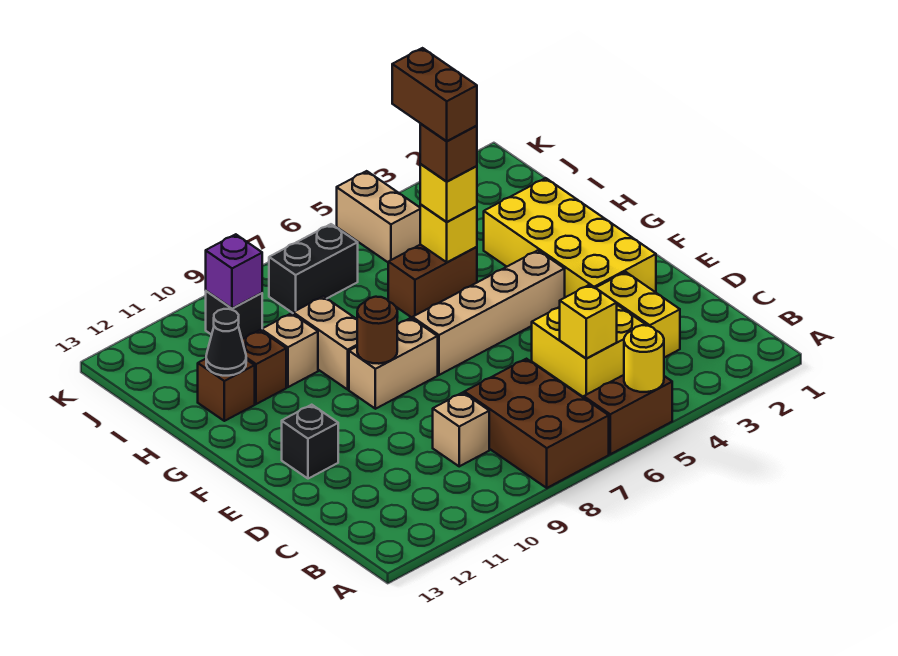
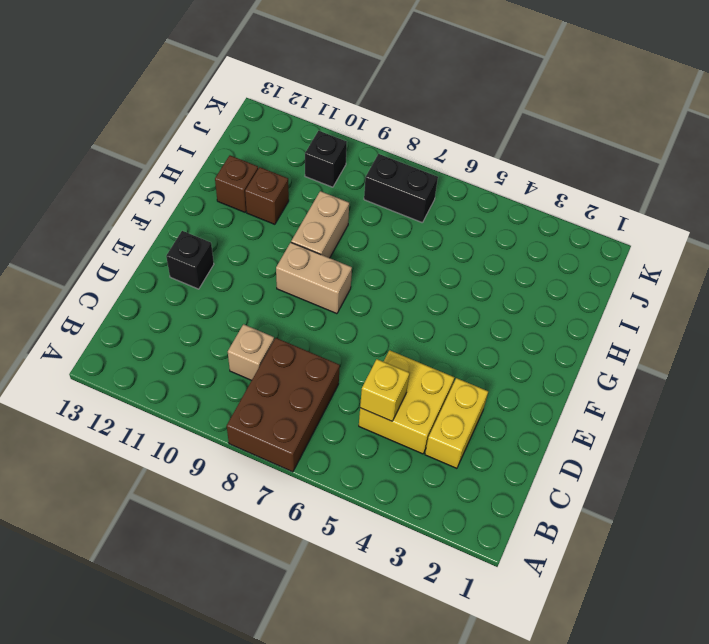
none -> brown brick A5:A6 level 1
none -> yellow brick E2:H3 level 1
none -> tan brick F4:F7 level 1

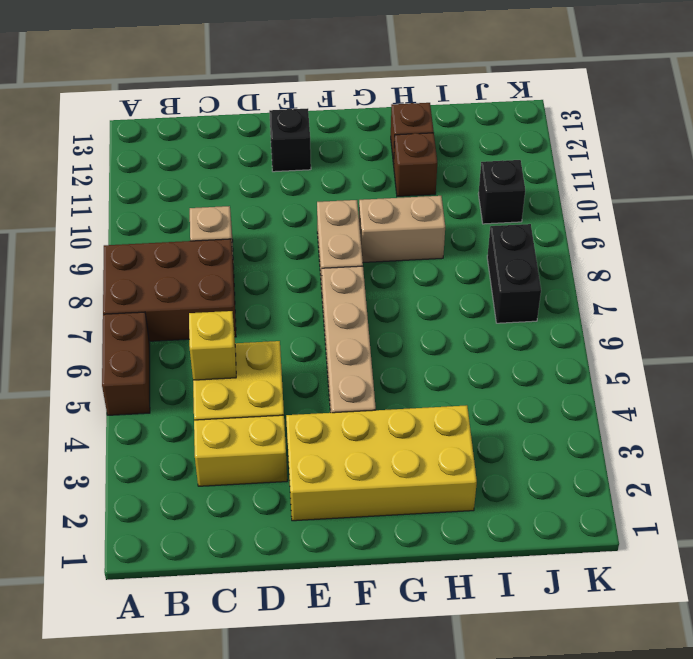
none -> brown brick H5:H6 level 1
none -> tan brick H10 level 1
none -> tan brick J5:K5 level 1

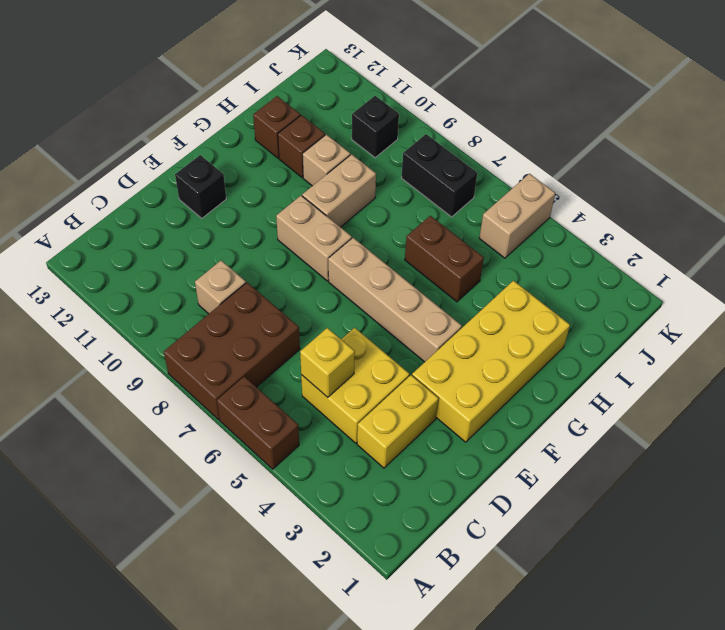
none -> yellow round brick A5 level 2
none -> brown round brick F9 level 2
none -> yellow brick H5 level 2

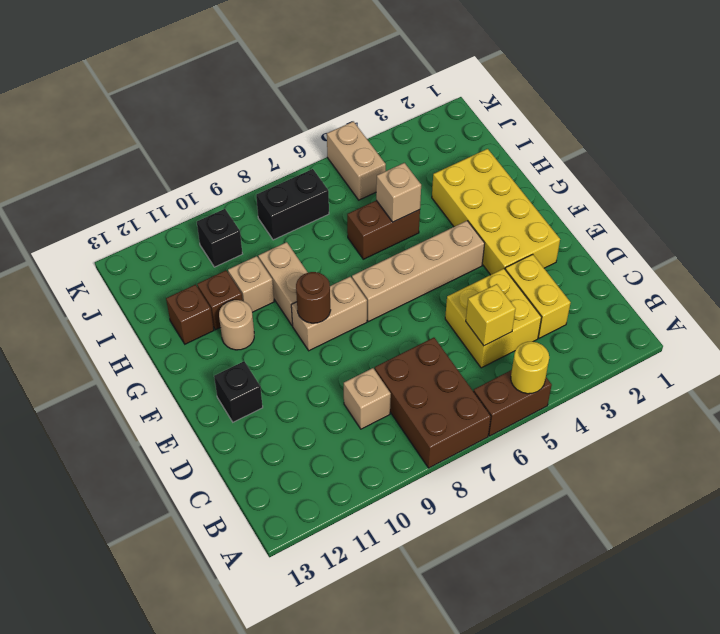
tan round brick G11 level 1 -> none
tan brick H5 level 2 -> yellow brick H5 level 2
none -> black cone H12 level 2
none -> purple brick J10 level 2
none -> yellow brick H5 level 3

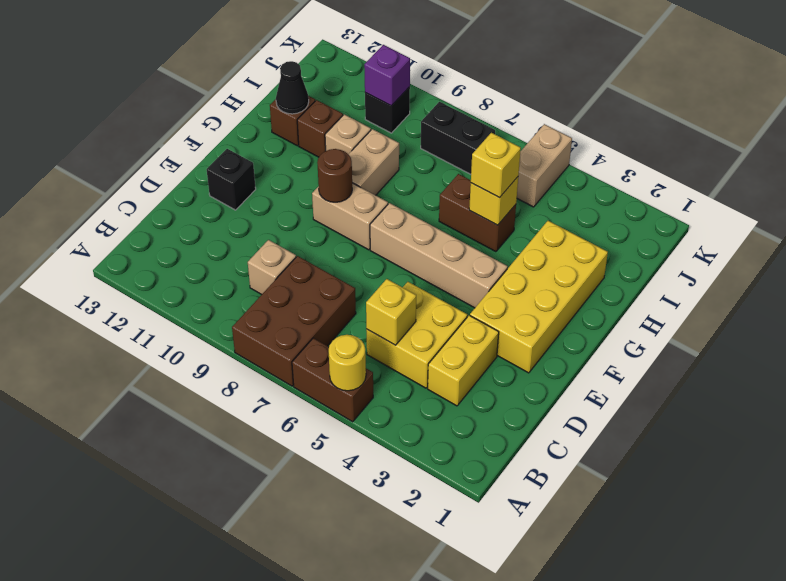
none -> brown brick H5 level 4
none -> brown brick H5:I5 level 5

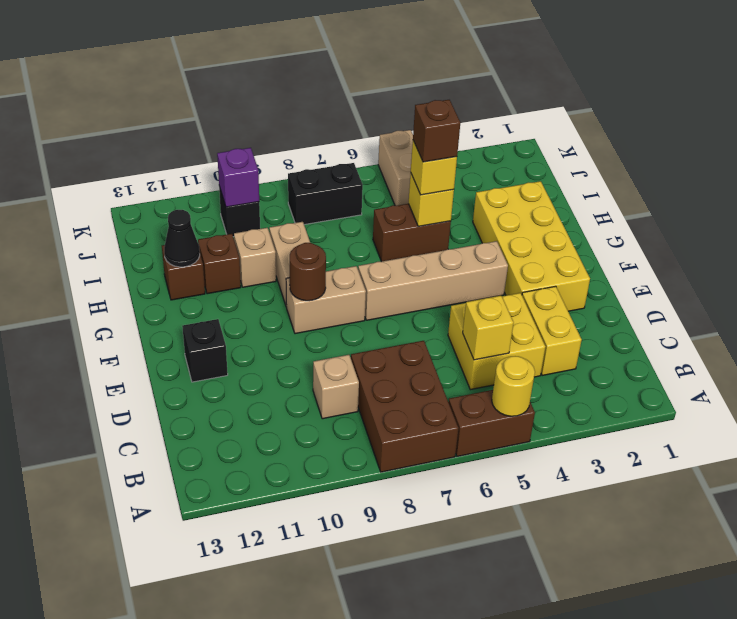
none -> brown brick H5:I5 level 5

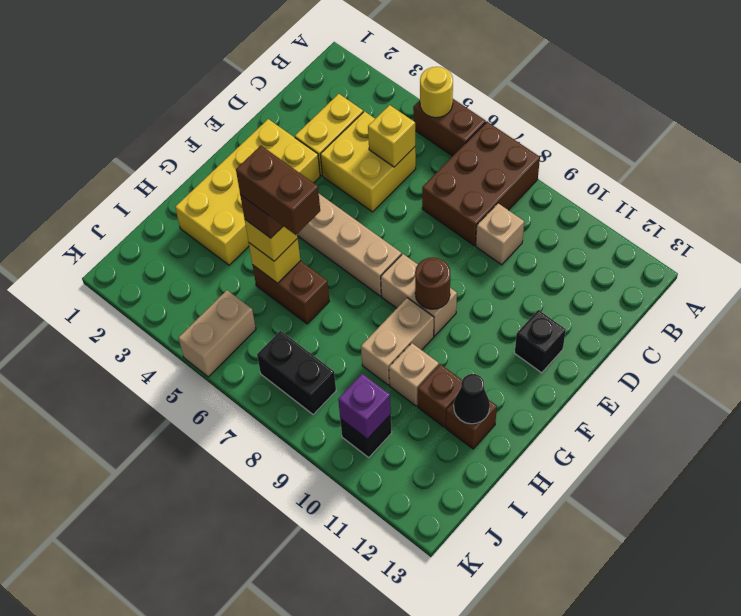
brown brick H5:H6 level 5 -> brown brick H5:I5 level 5

